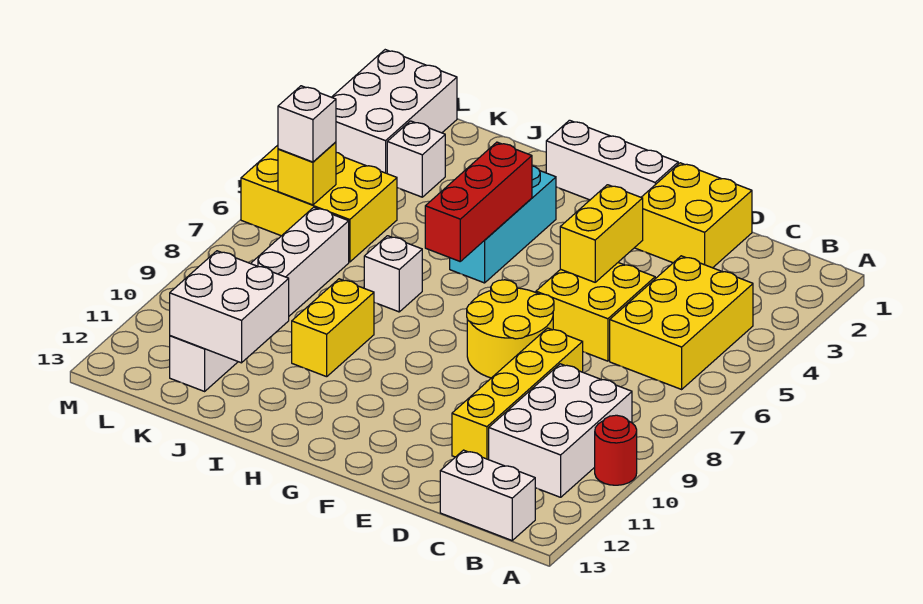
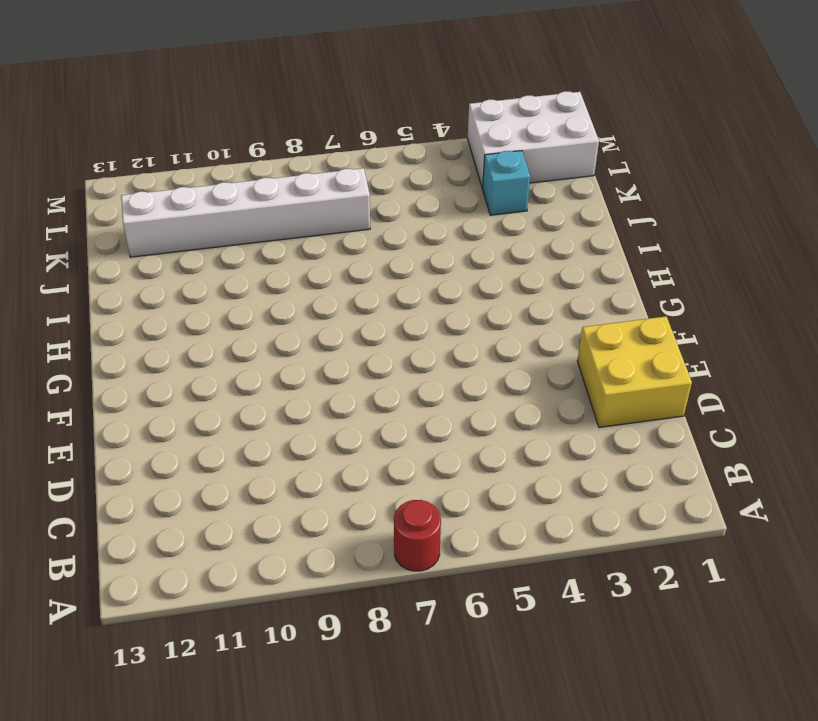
red round brick A7 level 1 -> red round brick A10 level 1
cyan brick K3 level 1 -> white brick K3 level 1
none -> yellow brick B4:C6 level 1
none -> white brick B9:C11 level 1
none -> white brick B13:C13 level 1

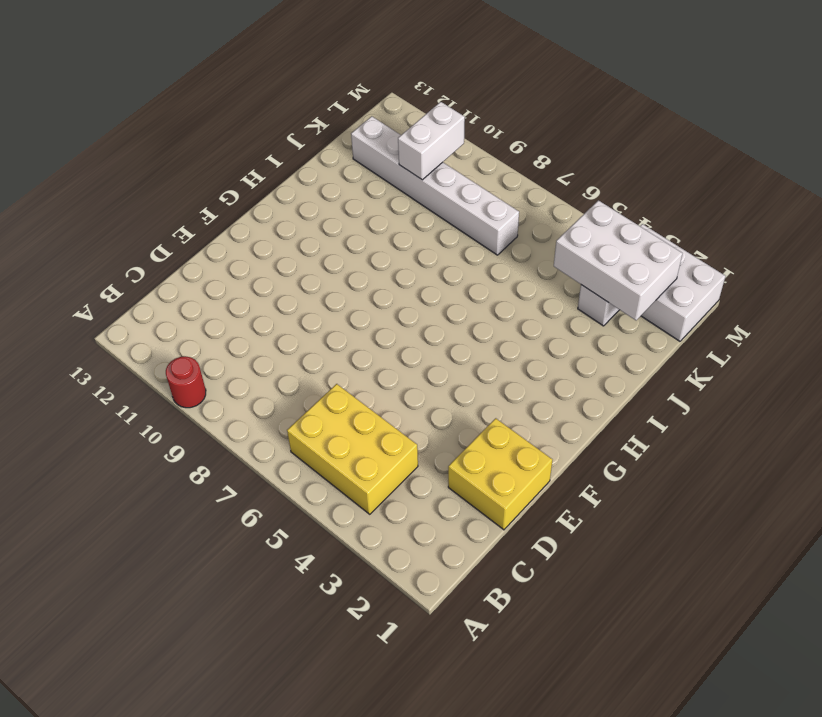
white brick K2:L4 level 2 -> white brick B9:C11 level 1
white brick K10:L10 level 2 -> white brick B13:C13 level 1
none -> yellow brick D5:E6 level 1
none -> yellow brick D8:D11 level 1
none -> yellow round brick E7:F8 level 1

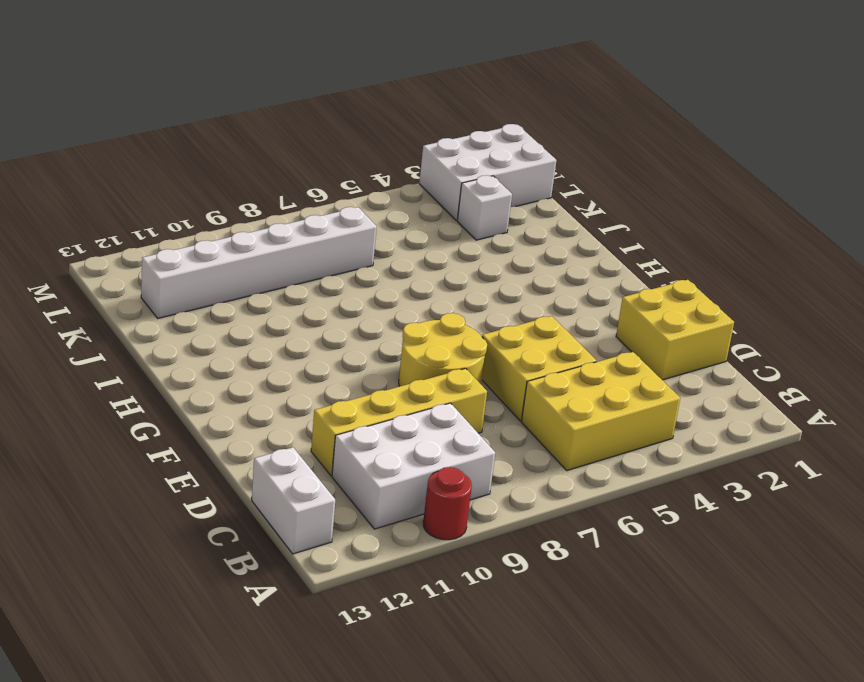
none -> white brick F1:H1 level 1
none -> cyan brick H3:H5 level 1
none -> white brick I7 level 1

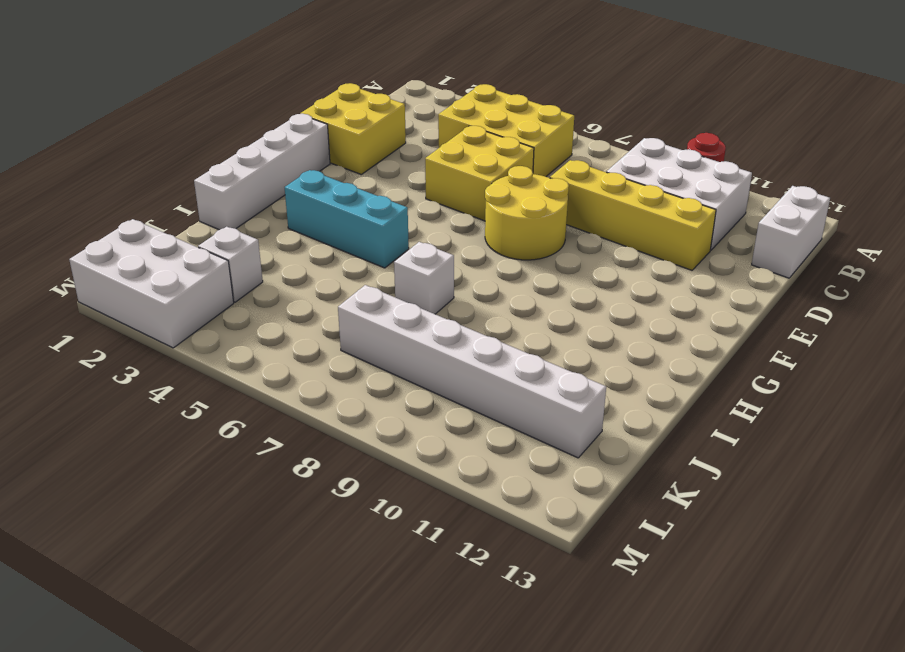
white brick F1:I1 level 1 -> white brick F1:H1 level 1
none -> yellow brick I9:I10 level 1
none -> yellow brick K5:M6 level 1
none -> yellow brick E4:E5 level 2

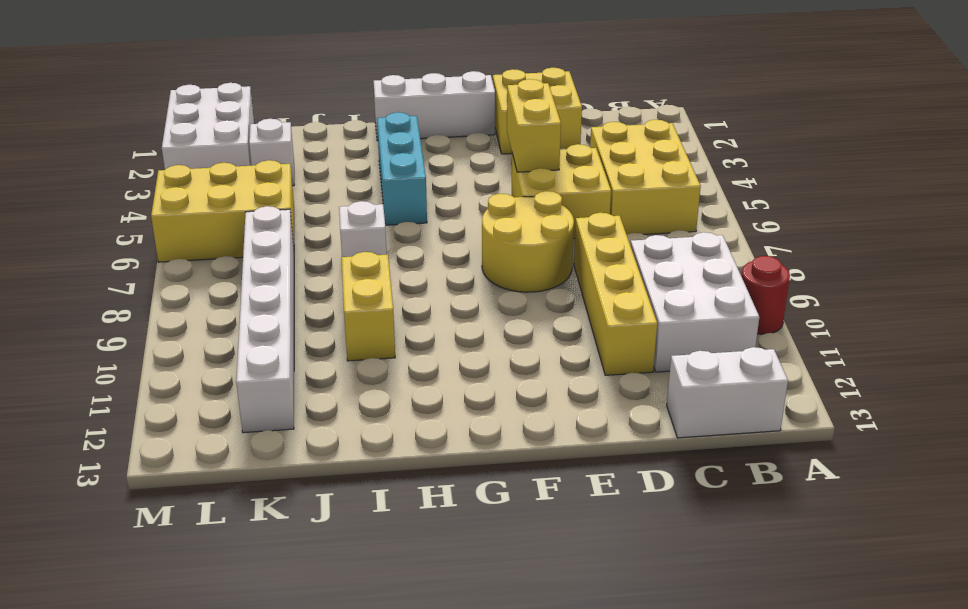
none -> red brick H4:H6 level 2
none -> white brick J11:K12 level 2
none -> yellow brick L6 level 2

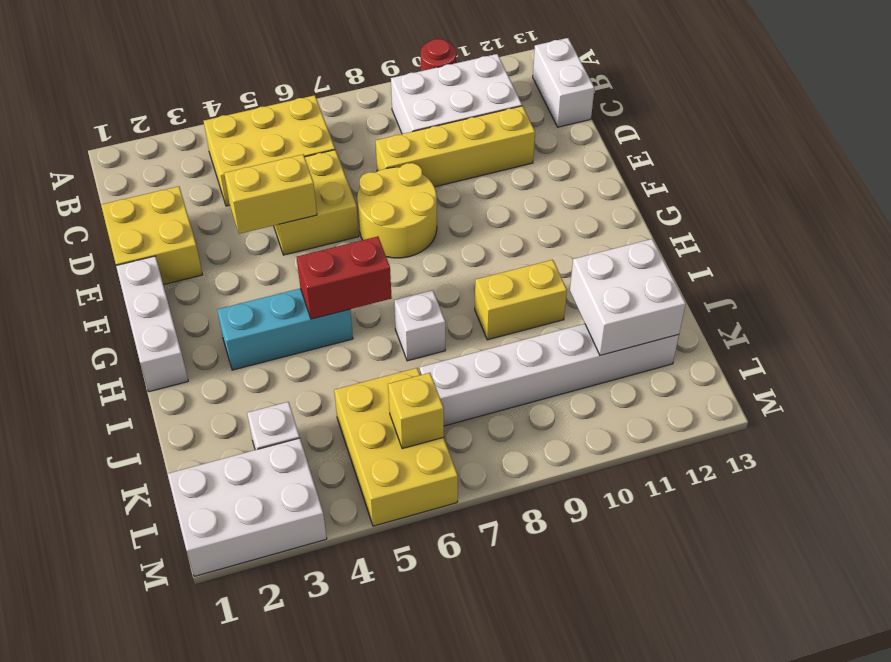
red brick H5:H6 level 2 -> red brick H4:H6 level 2
none -> white brick L6 level 3

